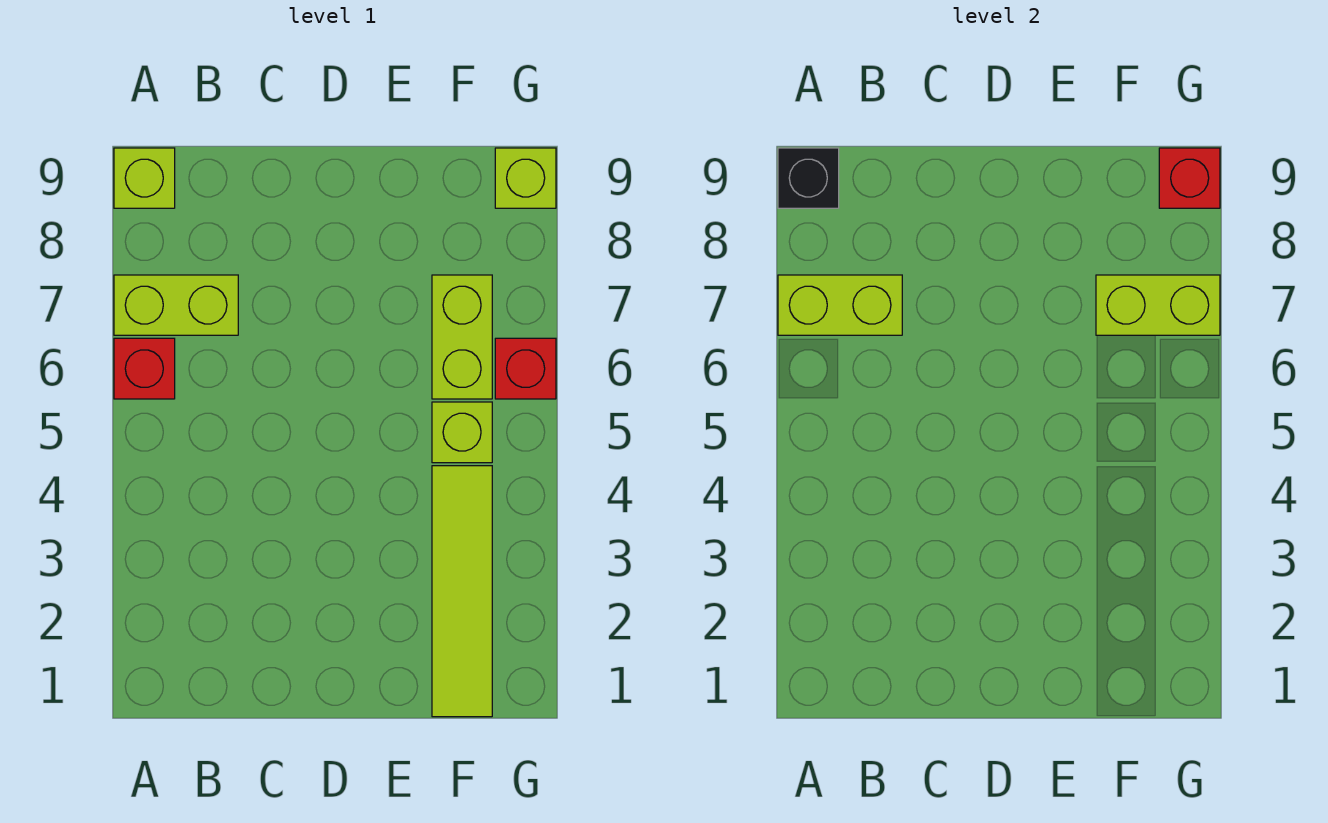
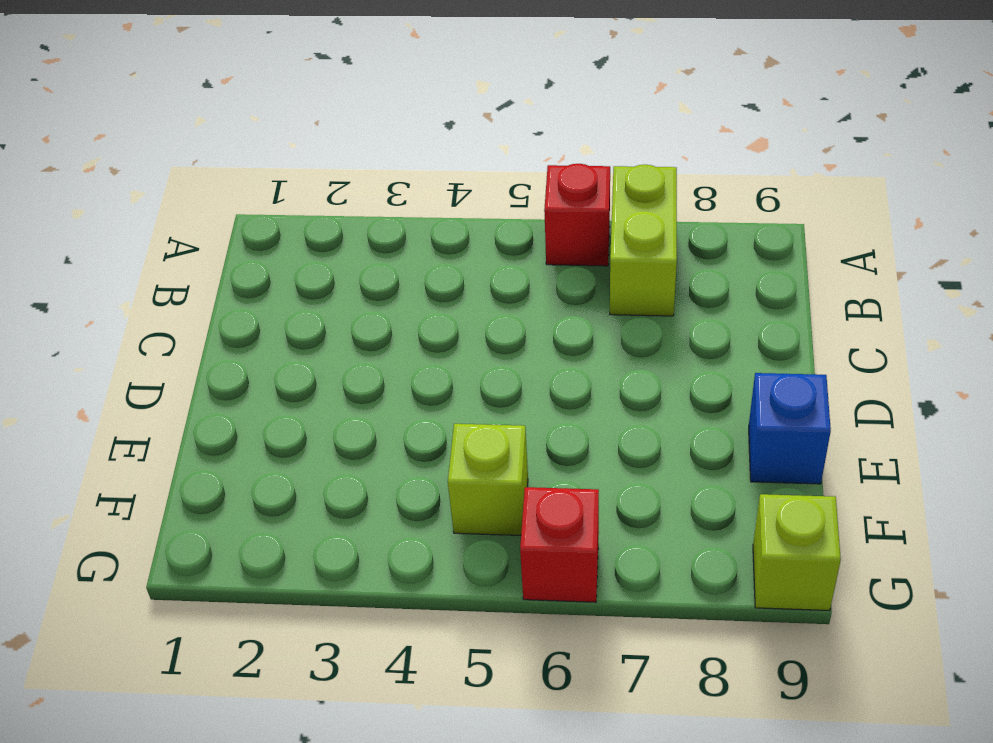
blue brick E9 level 1 -> none
none -> lime brick A9 level 1
none -> lime tile F1:F4 level 1
none -> lime brick F6:F7 level 1

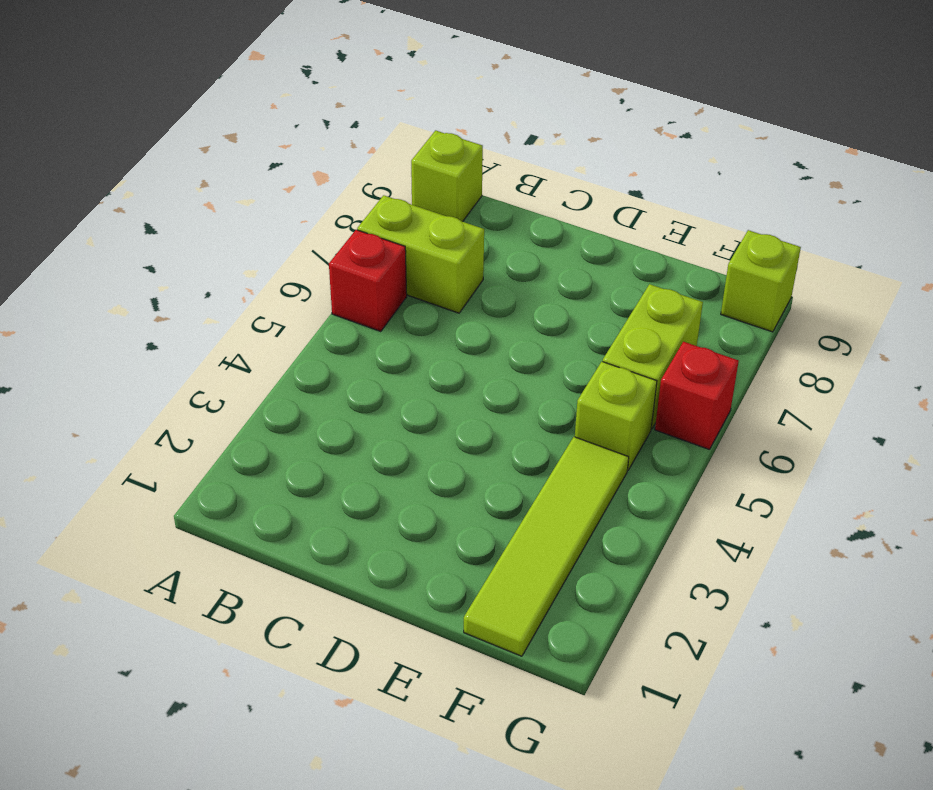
none -> lime brick A7:B7 level 2
none -> black brick A9 level 2
none -> lime brick F7:G7 level 2

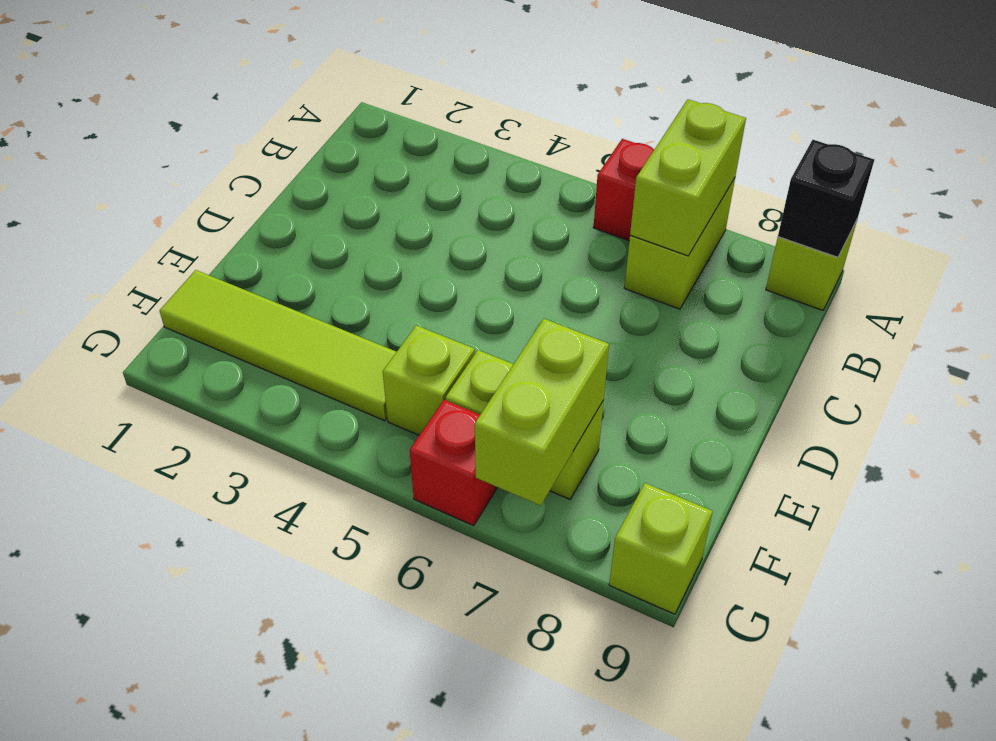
none -> red brick G9 level 2

